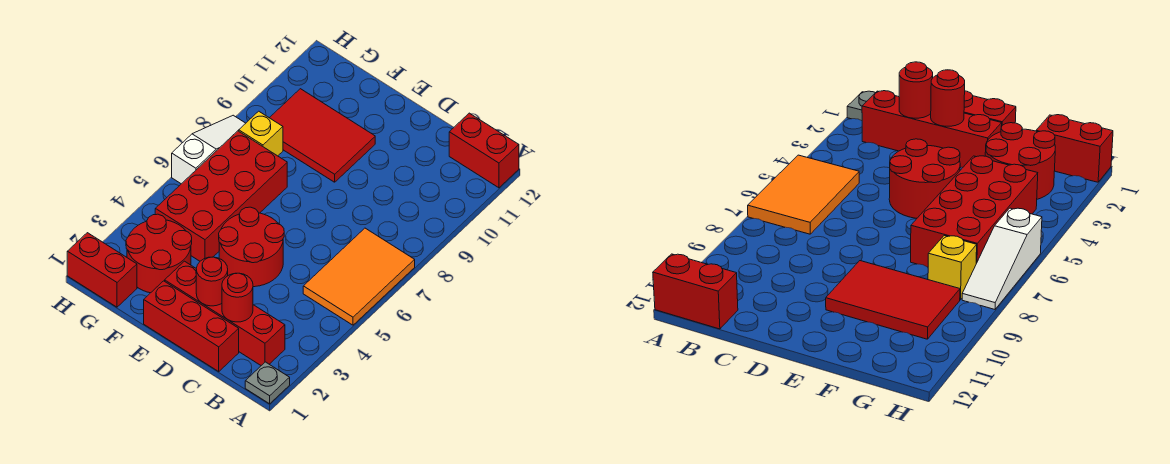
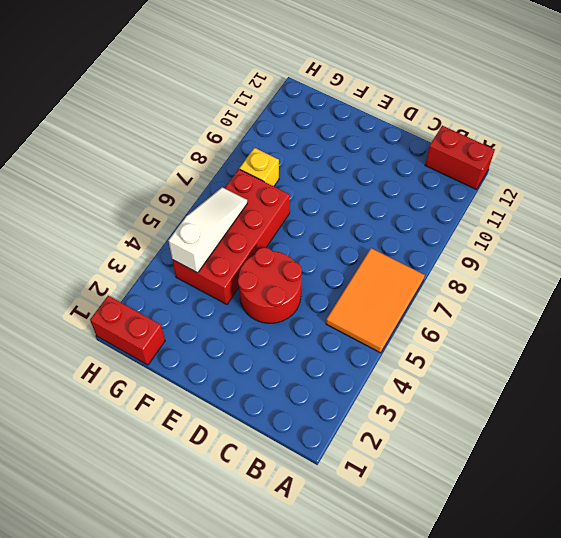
white slope G4:G6 level 2 top 4 -> white slope H6:H8 level 1 top 6
none -> grey plate A1 level 1
none -> red brick B2:E2 level 1
none -> red brick C1:E1 level 1

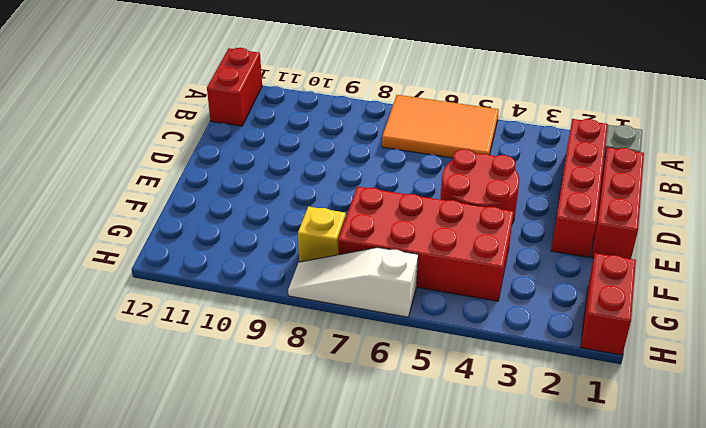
none -> red tile E9:G10 level 1
none -> red round brick F2:G3 level 1
none -> red round brick C2 level 2

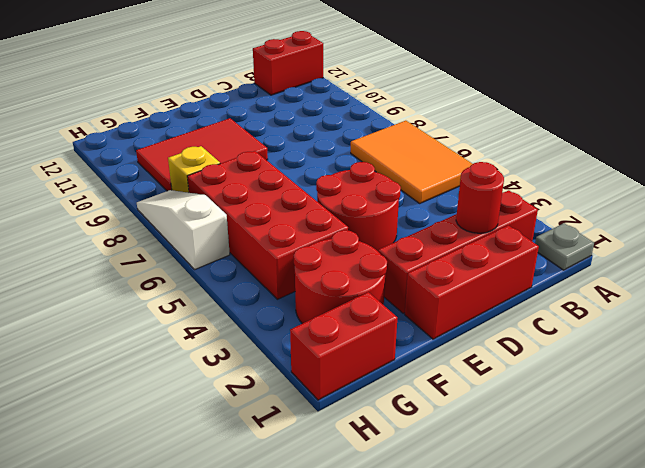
none -> red round brick D2 level 2

